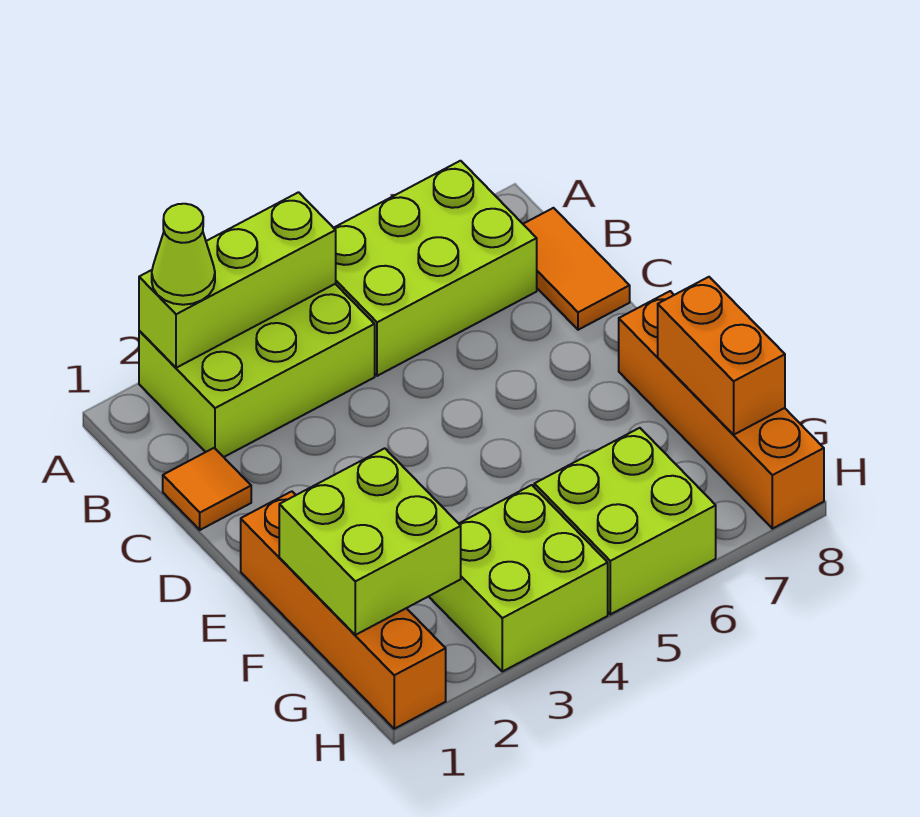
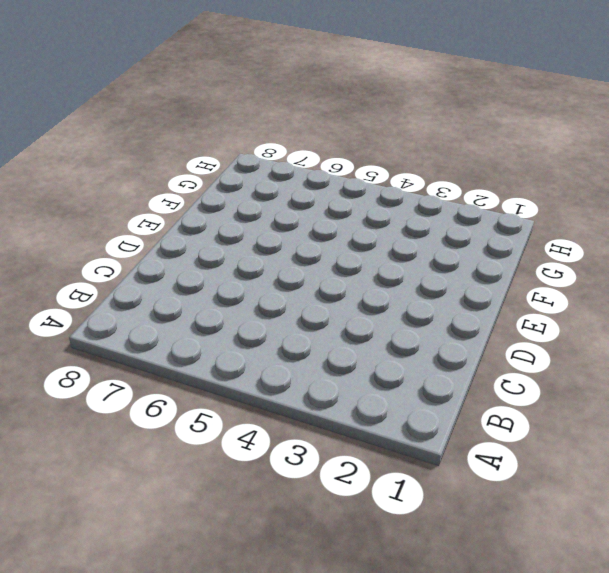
none -> lime brick A2:B4 level 1
none -> lime brick A5:B7 level 1
none -> orange tile B8:C8 level 1

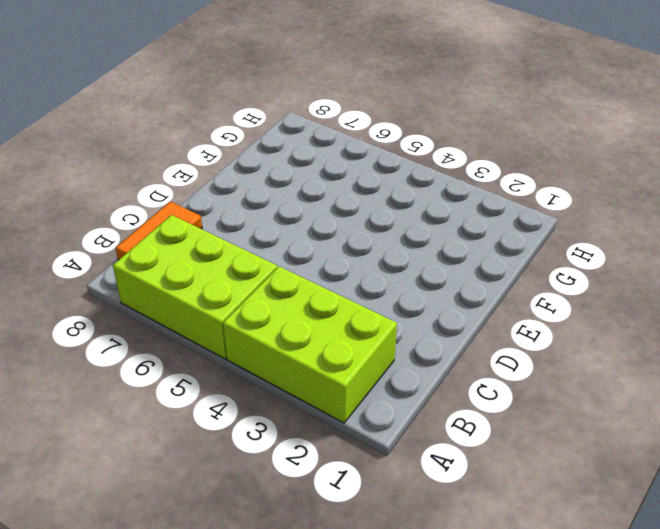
none -> orange tile C1 level 1
none -> orange brick E1:H1 level 1
none -> orange brick E8:H8 level 1

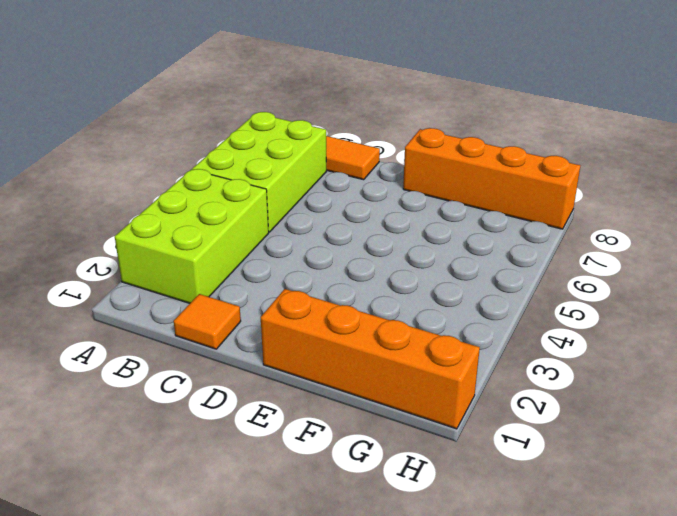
none -> lime brick G3:H4 level 1
none -> lime brick G5:H6 level 1
none -> lime brick A2:A4 level 2

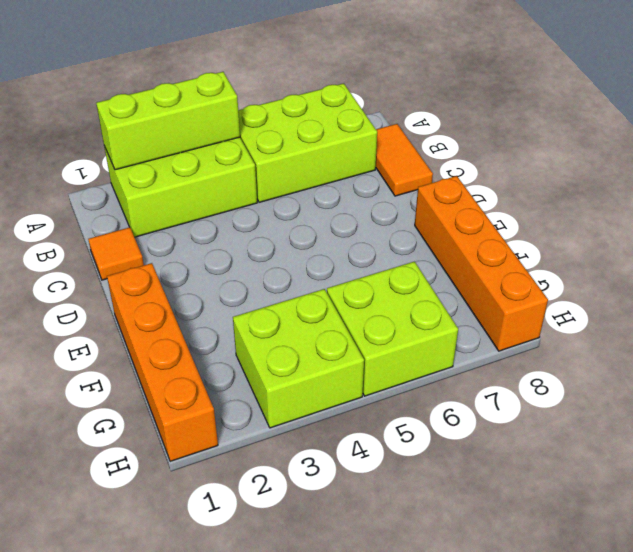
none -> lime brick F1:G2 level 2
none -> orange brick F8:G8 level 2
none -> lime cone A2 level 3

